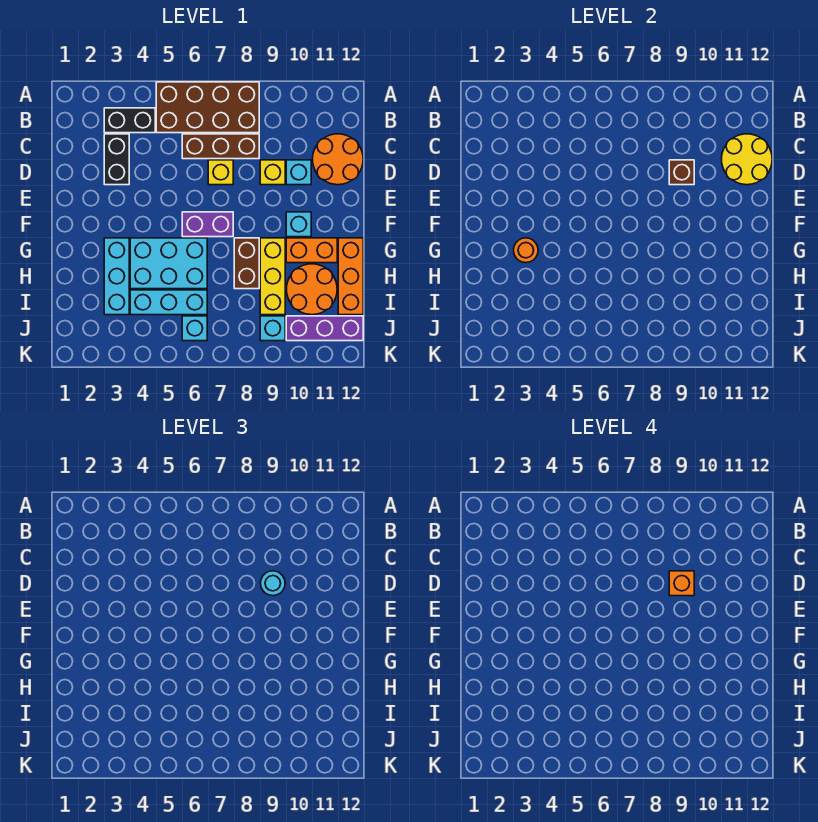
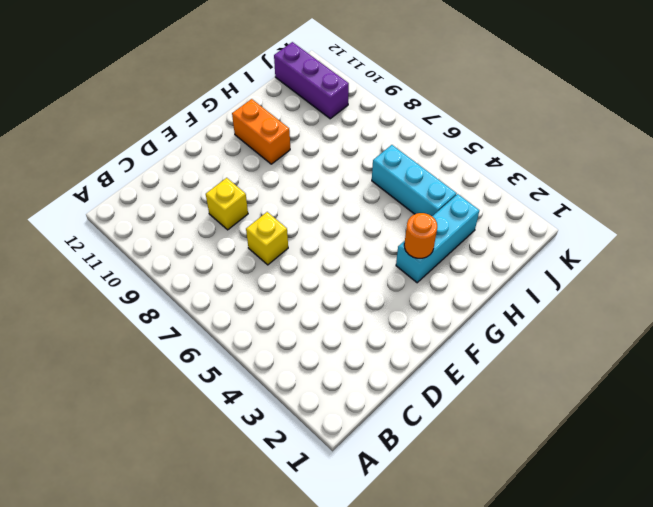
none -> brown brick A5:B8 level 1
none -> black brick B3:B4 level 1
none -> black brick C3:D3 level 1

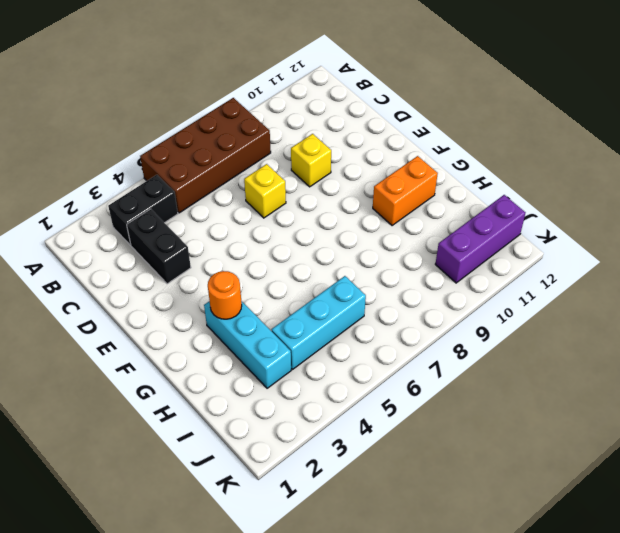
none -> brown brick C6:C8 level 1
none -> orange round brick C11:D12 level 1
none -> cyan brick D10 level 1

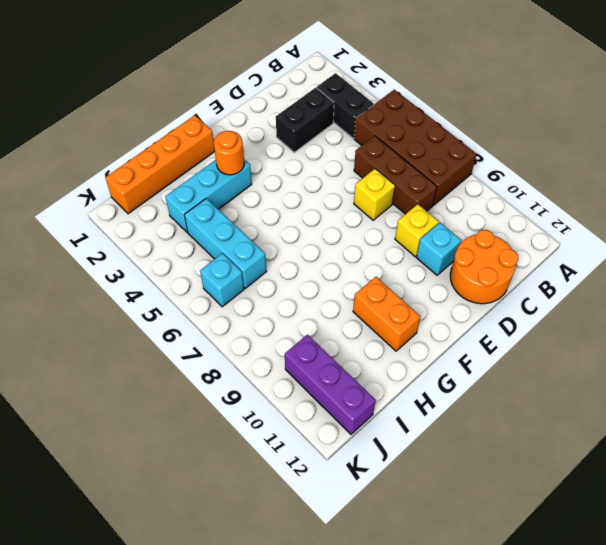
orange brick G1:J1 level 1 -> none
none -> purple brick F6:F7 level 1
none -> cyan brick F10 level 1
none -> cyan brick G4:H6 level 1

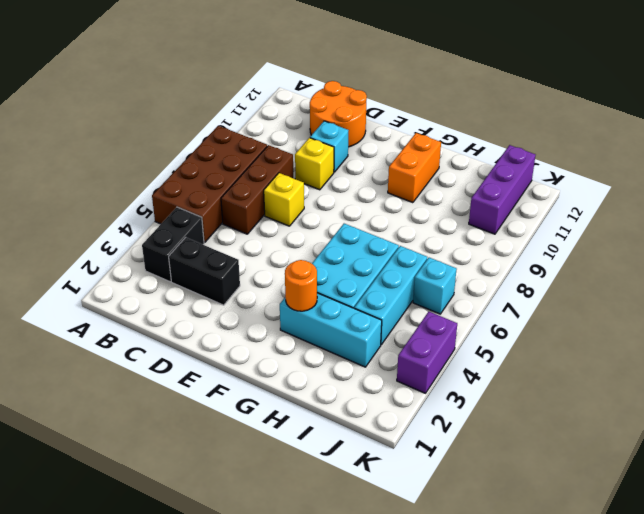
purple brick K3:K4 level 1 -> purple brick F6:F7 level 1
none -> cyan brick F10 level 1
none -> brown brick G8:H8 level 1
none -> yellow brick G9:I9 level 1

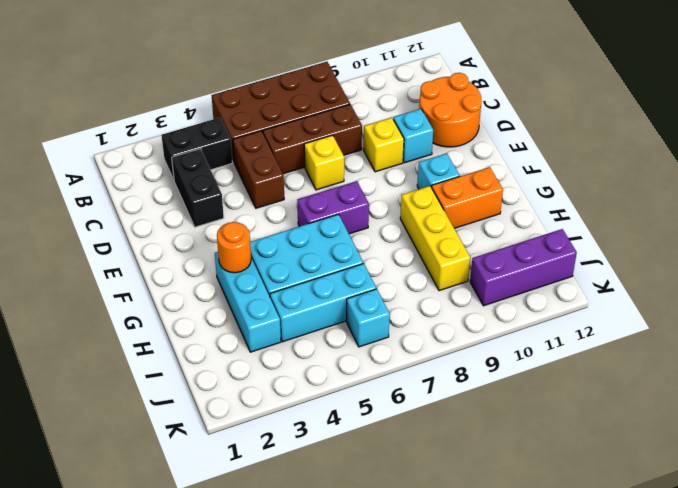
brown brick C5:D5 level 1 -> brown brick G8:H8 level 1
none -> orange brick G12:I12 level 1
none -> orange round brick H10:I11 level 1
none -> cyan brick J9 level 1

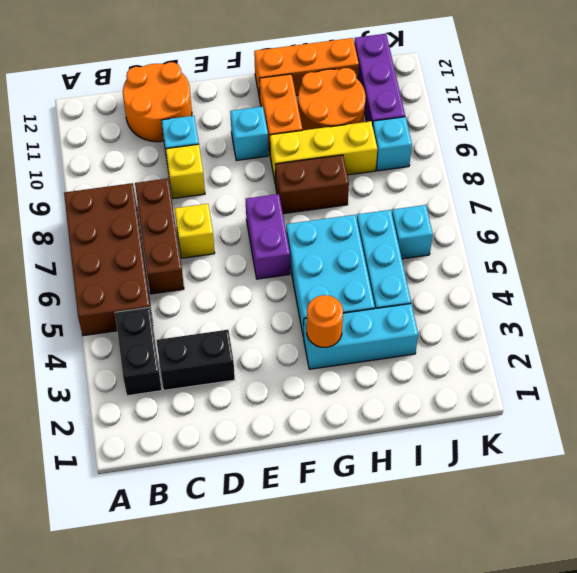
none -> yellow round brick C11:D12 level 2
none -> brown brick D9 level 2
none -> cyan round brick D9 level 3

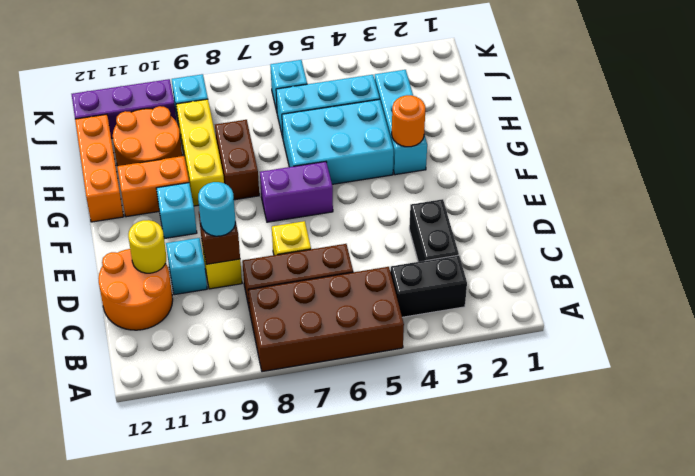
yellow round brick D11 level 2 -> yellow round brick C11:D12 level 2
none -> orange brick D9 level 4

